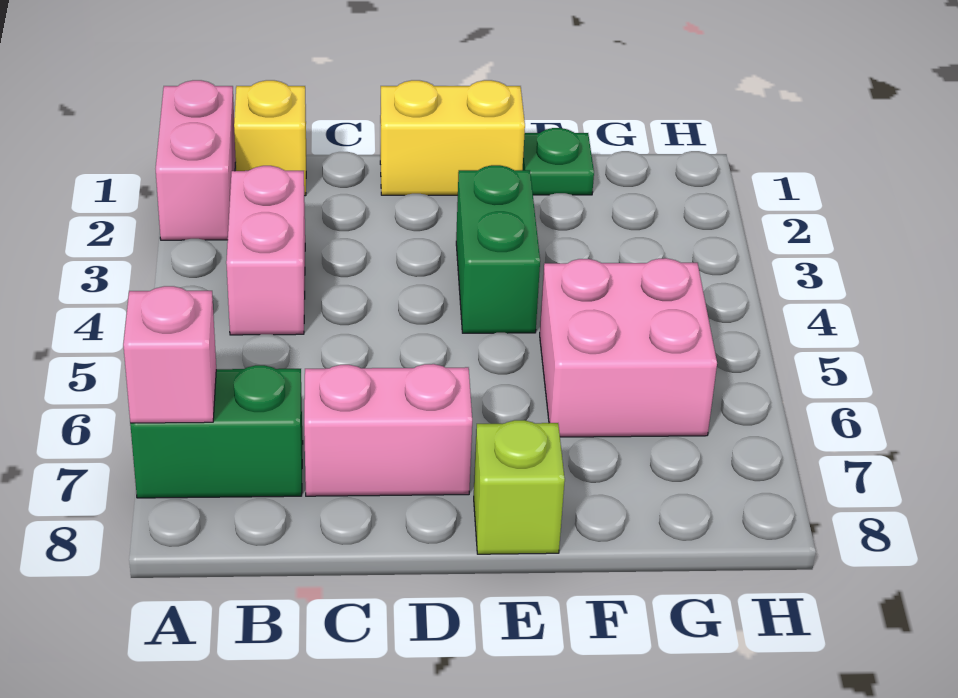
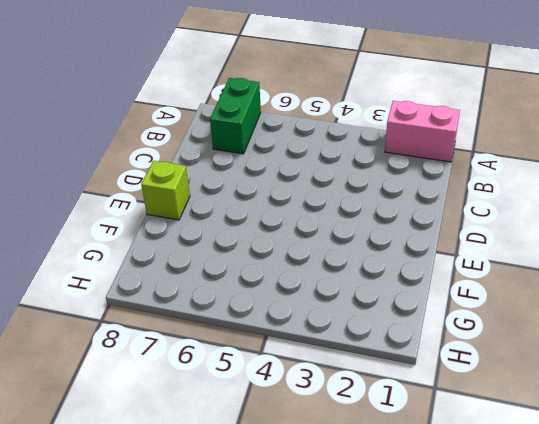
none -> yellow brick B1 level 1
none -> pink brick B3:B4 level 1

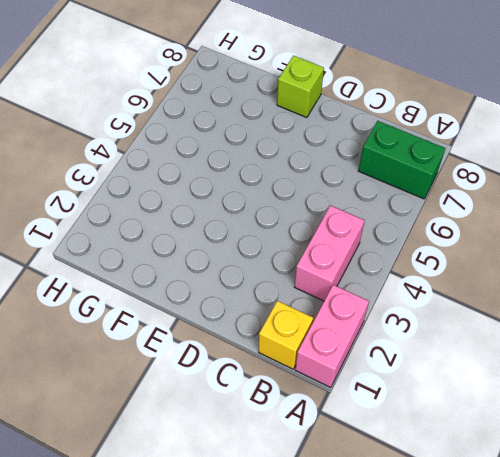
none -> pink brick C7:D7 level 1
none -> yellow brick D1:E1 level 1

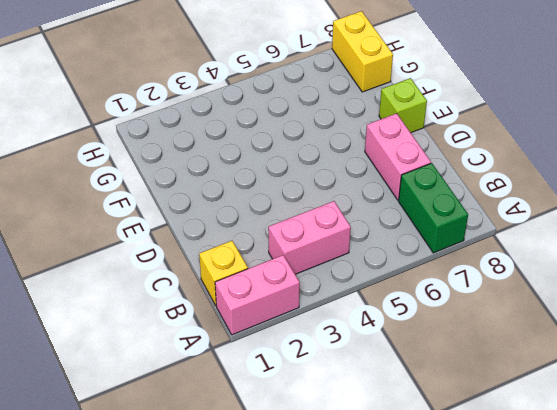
yellow brick G8:H8 level 1 -> yellow brick D1:E1 level 1
none -> green brick E3:E4 level 1
none -> green plate F1 level 1

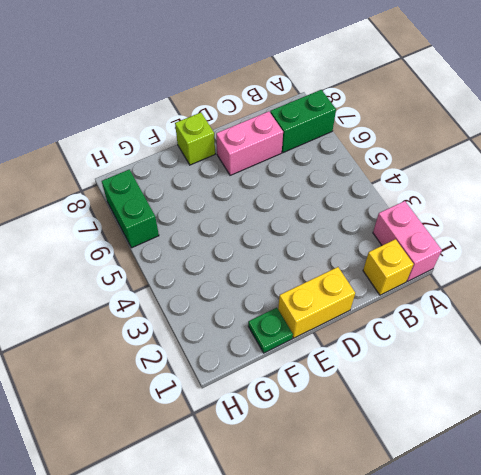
green brick H6:H7 level 1 -> green brick E3:E4 level 1
none -> pink brick B3:B4 level 1
none -> pink brick F5:G6 level 1

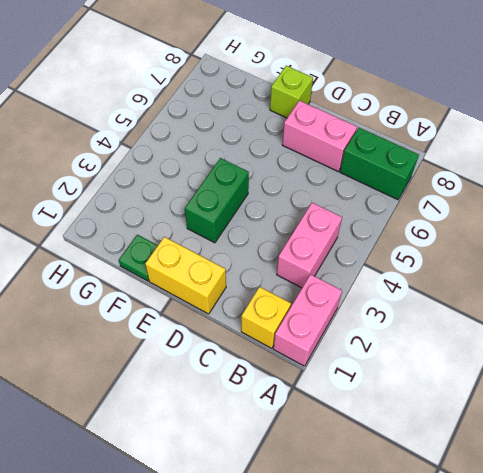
none -> pink brick F5:G6 level 1
none -> pink brick A7 level 2

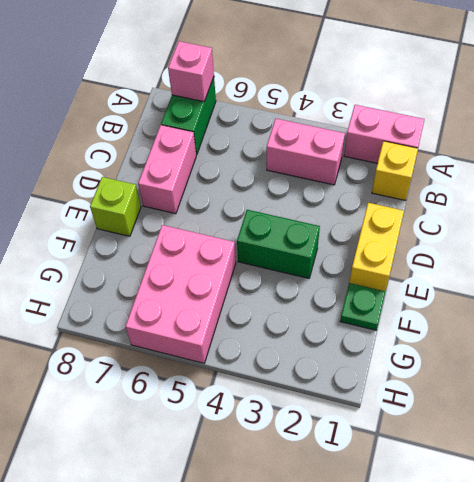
pink brick F5:H6 level 1 -> pink brick F5:G6 level 1

